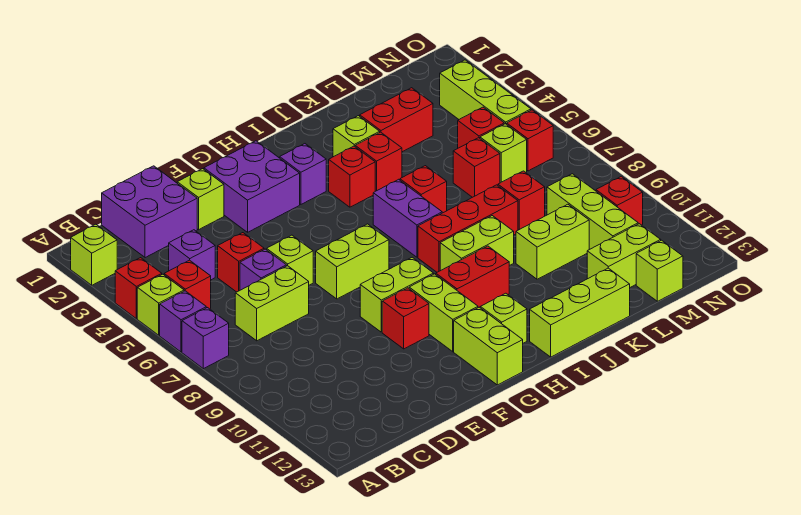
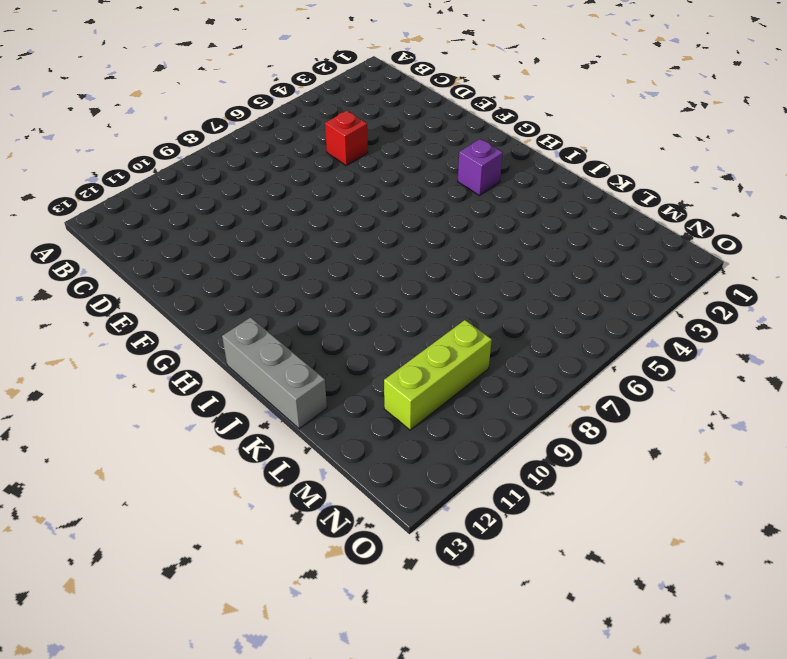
grey brick I13:K13 level 1 -> lime brick I13:K13 level 1
none -> lime brick A2 level 1
none -> red brick A4 level 1
none -> lime brick A5 level 1
none -> purple brick A6 level 1

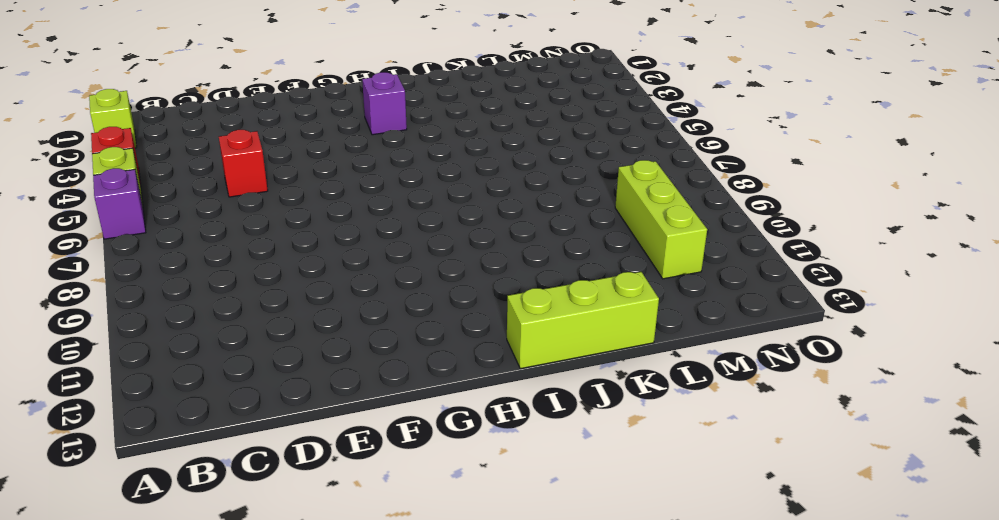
none -> purple brick A7 level 1
none -> red brick B5 level 1
none -> purple brick C1:D2 level 1
none -> purple brick C4 level 1

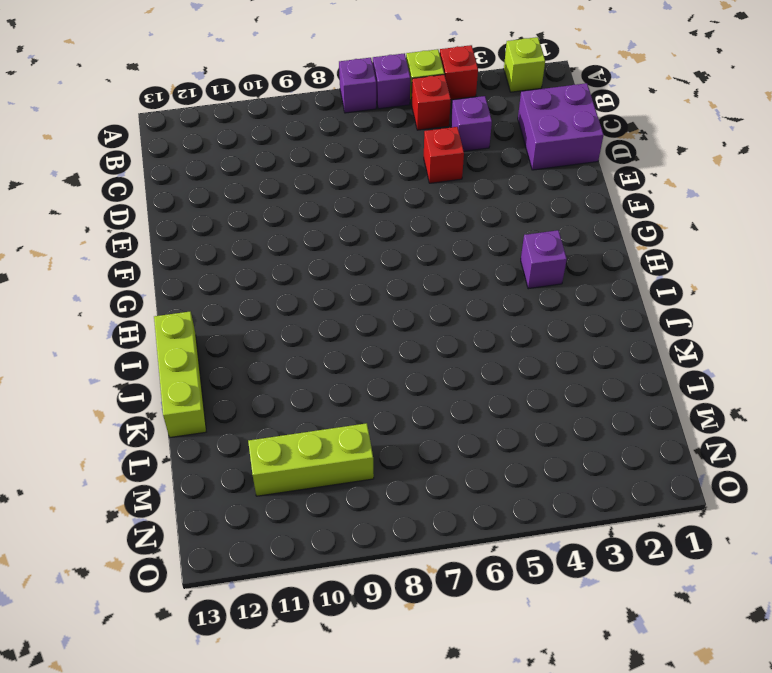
none -> lime brick C7:D7 level 1
none -> purple brick D6 level 1
none -> lime brick E2 level 1
none -> lime brick E6 level 1

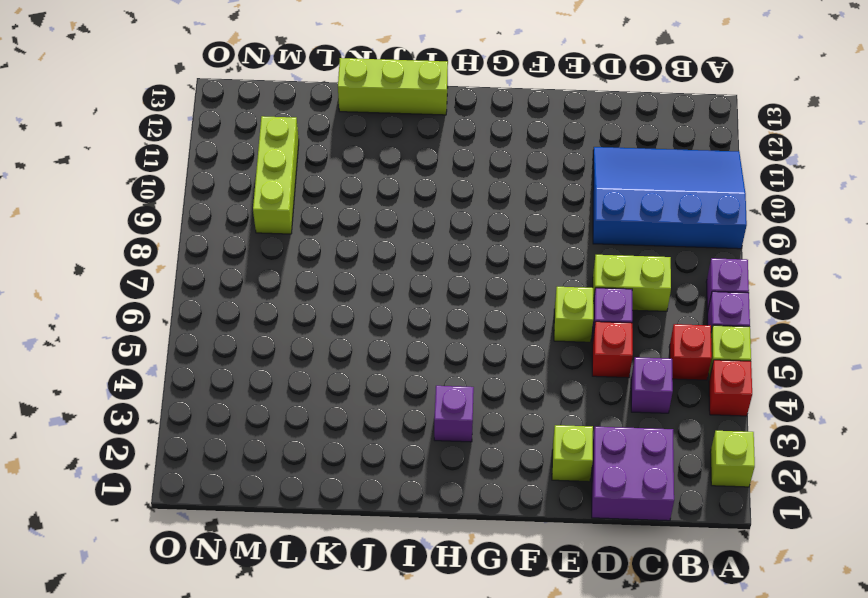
blue slope A9:D11 level 1 top 9 -> none
none -> purple brick F2:G3 level 1
none -> lime brick F7:G7 level 1
none -> lime brick F9:G9 level 1
none -> red brick F10 level 1

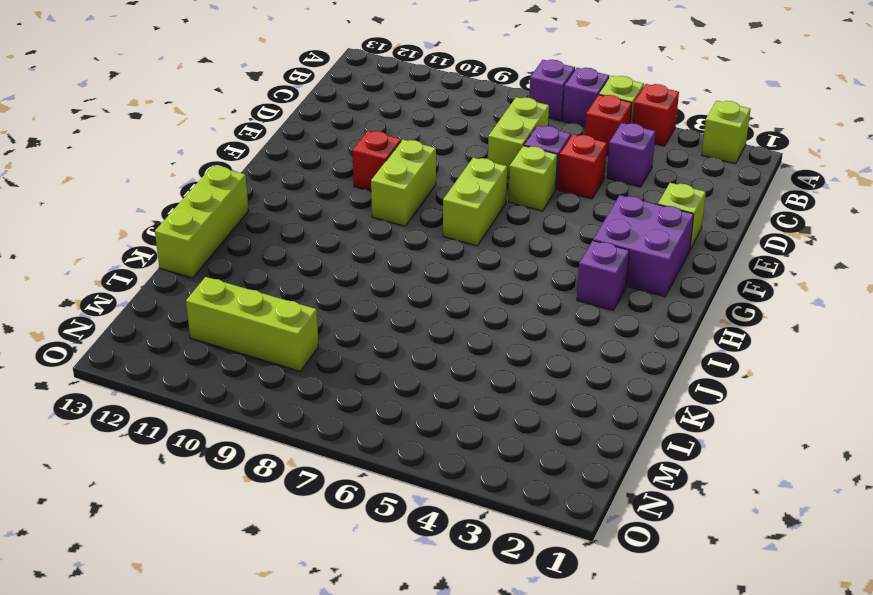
none -> purple brick C1:D2 level 1
none -> lime brick G10:G11 level 1
none -> lime brick G12:G13 level 1
none -> red brick H10:I10 level 1

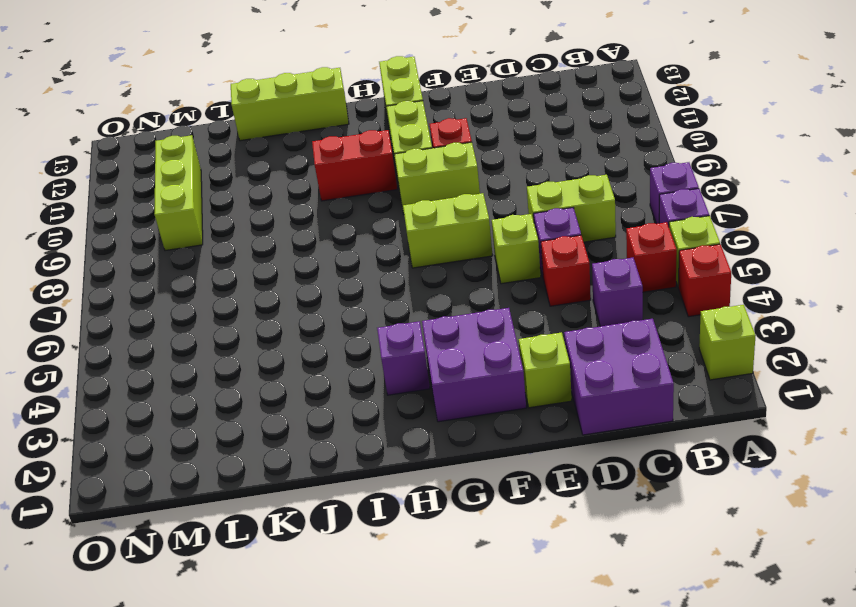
none -> lime brick H12 level 1
none -> red brick I4 level 1
none -> purple brick I6:I7 level 1
none -> red brick I8:K8 level 1

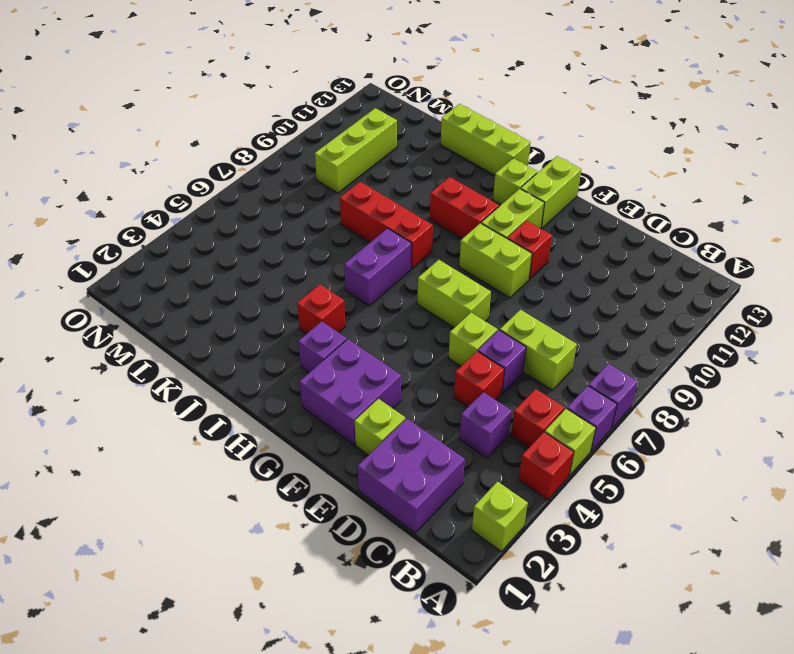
none -> lime brick I9:J9 level 1
none -> lime brick J3 level 1
none -> red brick J4 level 1
none -> red brick J6 level 1

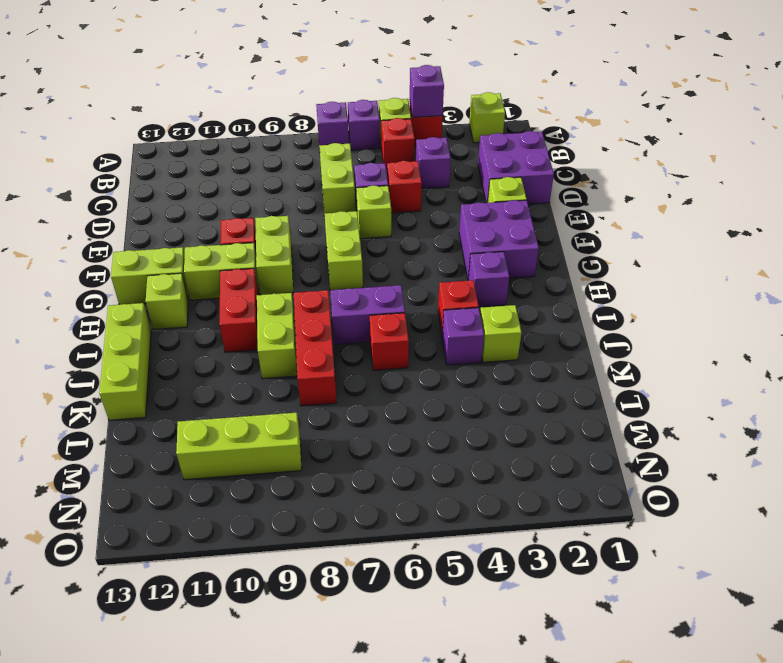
purple brick A4 level 2 -> none
purple brick J4 level 1 -> red brick J4 level 1
none -> red brick K3:L3 level 1
none -> lime brick K10:L10 level 1
none -> red brick L6 level 1
none -> red brick L8 level 1

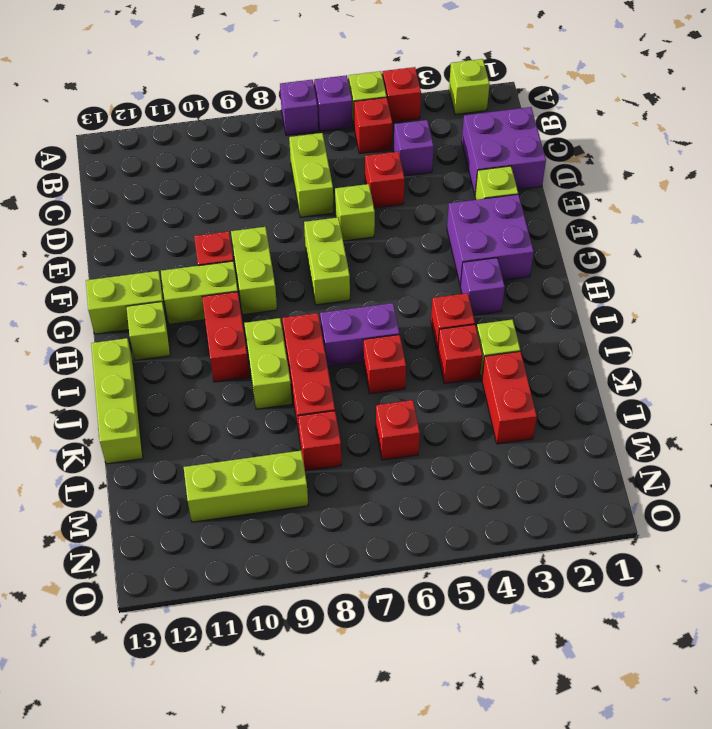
none -> purple brick D6 level 1
none -> lime brick K10:L10 level 1
none -> lime brick L12:M12 level 1
none -> red brick M5 level 1

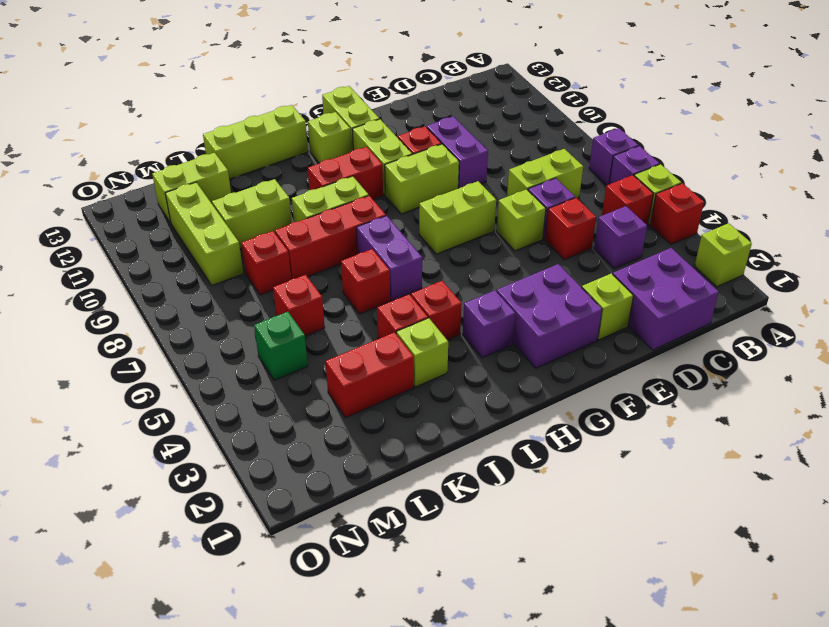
purple brick E9:E10 level 1 -> none
green brick M5 level 1 -> red brick M5 level 1
none -> lime brick M6 level 1
none -> lime brick M13 level 1
none -> lime brick N3:N5 level 1
none -> red brick N6 level 1

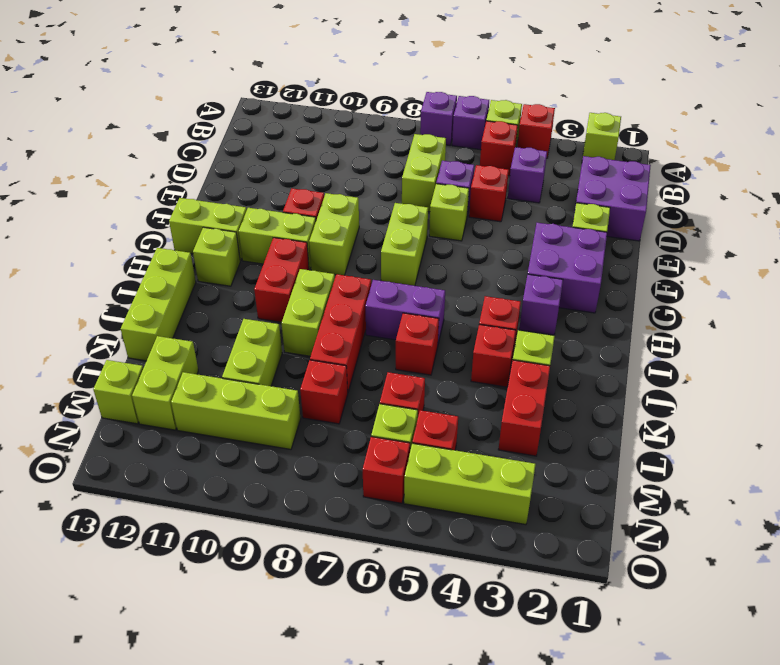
none -> red brick N10 level 1

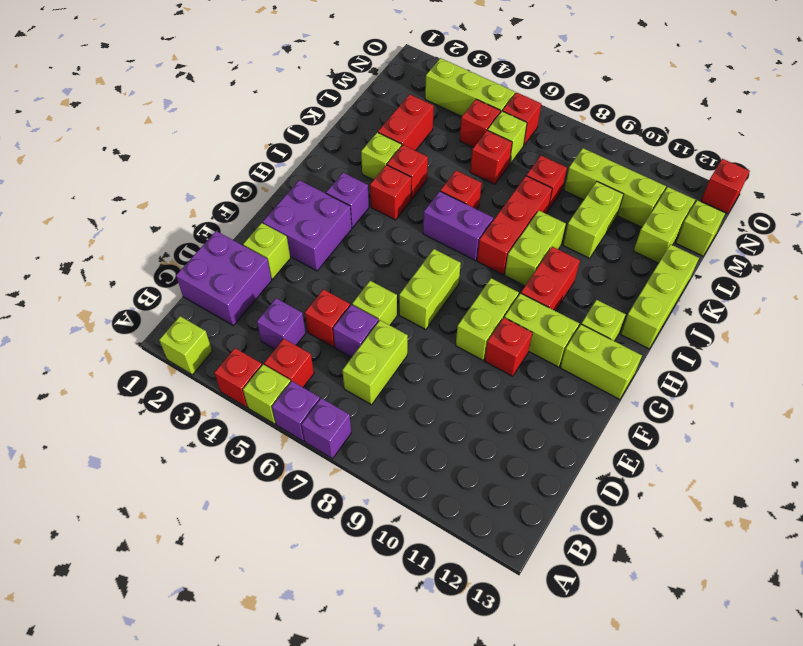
red brick O13 level 1 -> red brick N10 level 1

